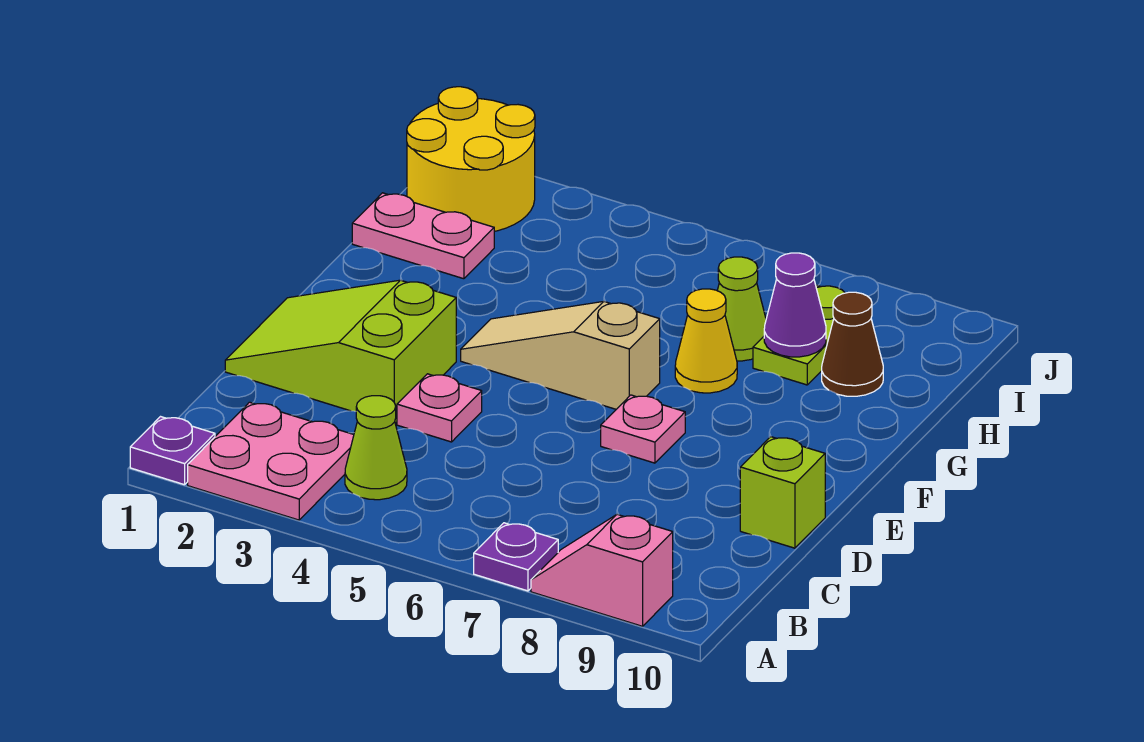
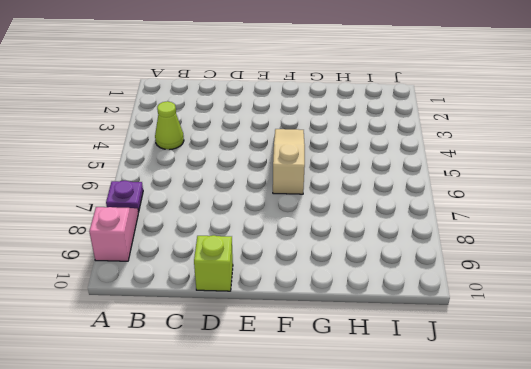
none -> purple plate A1 level 1
none -> pink plate A2:B3 level 1
none -> lime slope D1:E3 level 1 top 3

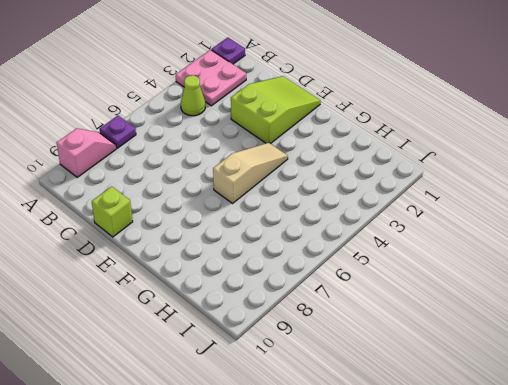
none -> pink plate D4 level 1
none -> pink plate E7 level 1
none -> yellow cone G7 level 1

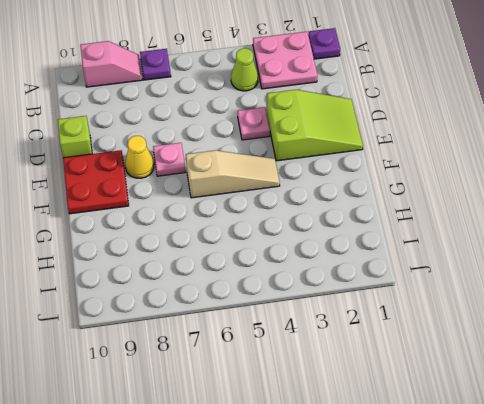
yellow cone E8 level 1 -> yellow cone G7 level 1
red plate E9:F10 level 1 -> none
none -> pink plate H1:H2 level 1
none -> lime cone H7 level 1
none -> lime plate H8:I8 level 1

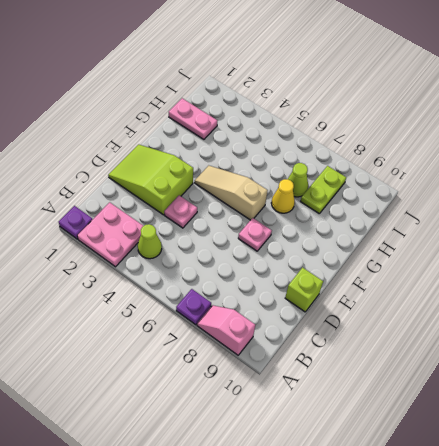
none -> brown cone H9 level 1
none -> yellow round brick I1:J2 level 1
none -> purple cone H8 level 2

